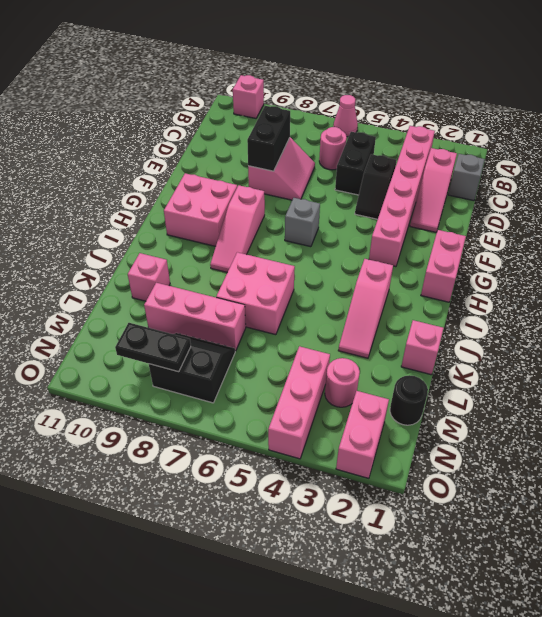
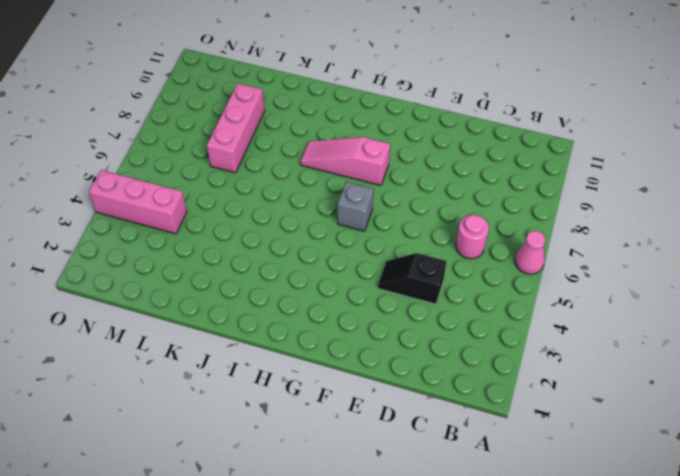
none -> pink brick A10 level 1
none -> pink brick B3:G3 level 1
none -> grey brick C1 level 1

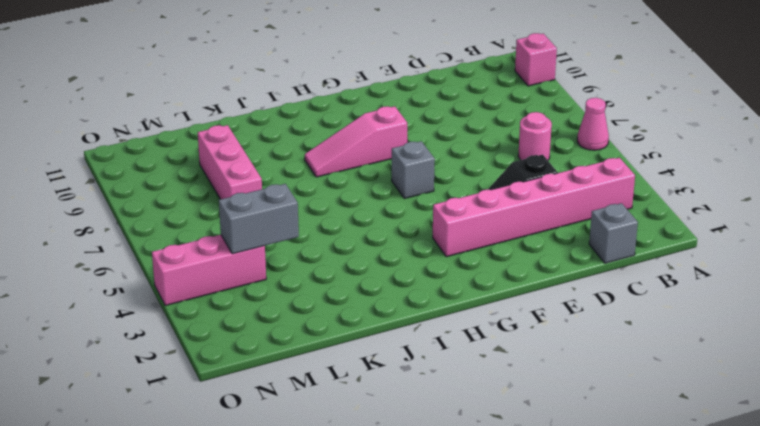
grey brick L4:M4 level 2 -> none
none -> pink slope C2:E2 level 1 top C
none -> black brick C5:D5 level 1
none -> pink slope D7:E8 level 1 top 8

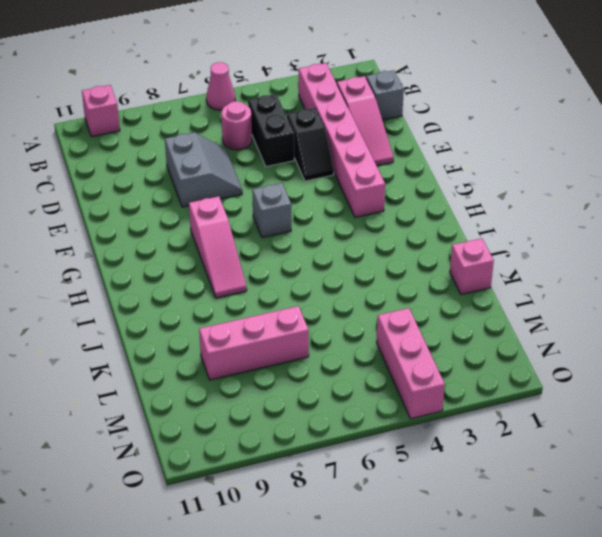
grey slope D7:E8 level 1 top 8 -> pink slope D7:E8 level 1 top 8
none -> pink brick G1:H1 level 1
none -> pink brick G9:H10 level 1
none -> pink slope I3:K3 level 1 top I

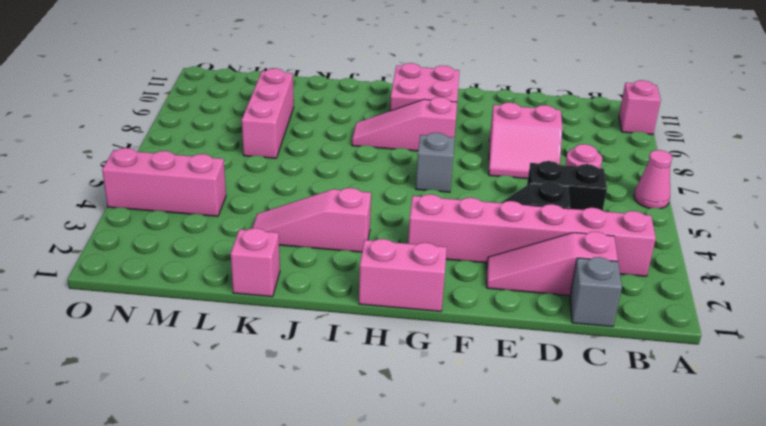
none -> pink brick J6:K7 level 1
none -> pink brick K10 level 1
none -> black round brick M1 level 1

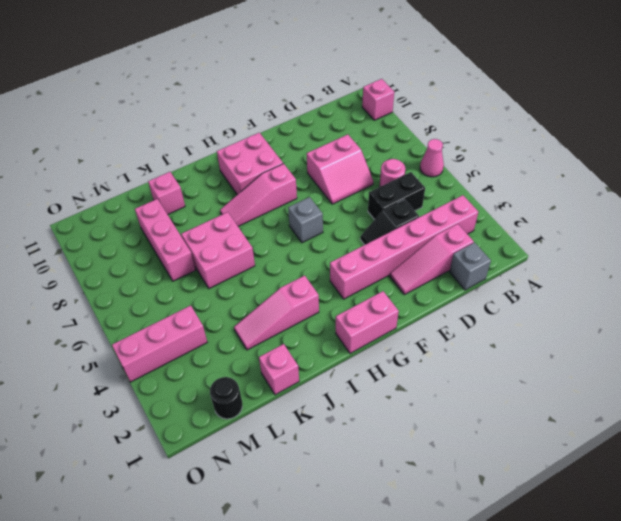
none -> pink round brick M3 level 1
none -> black slope M7:N8 level 1 top N
none -> pink brick N2:O2 level 1

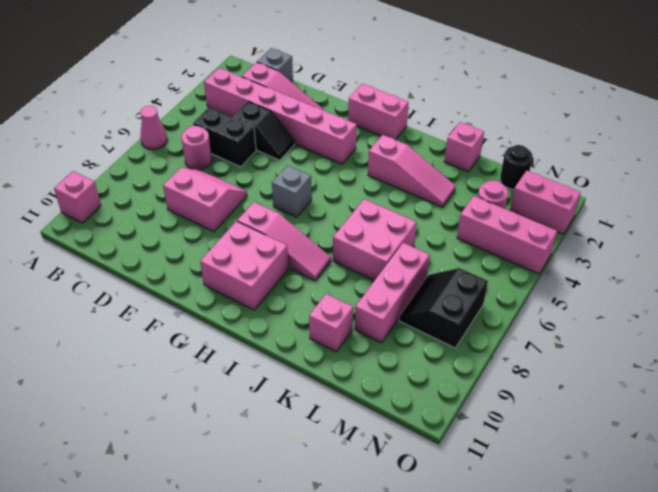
none -> black brick D8:E8 level 2
none -> black plate N8:N9 level 2

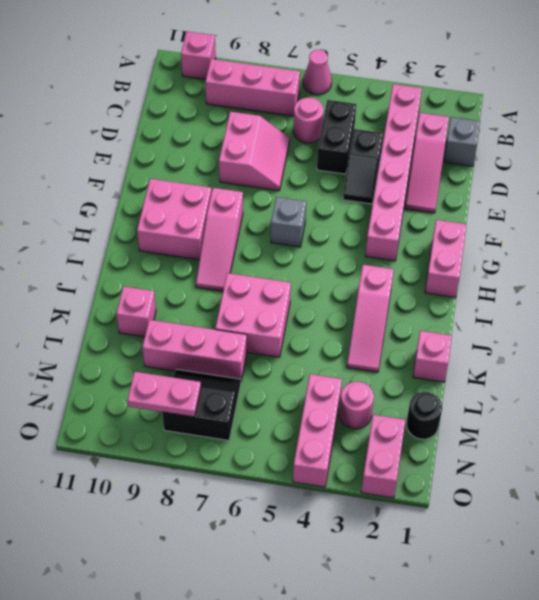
pink brick B7:B9 level 1 -> none
pink plate N8:N9 level 2 -> black plate N8:N9 level 2
none -> black brick D8:E8 level 2

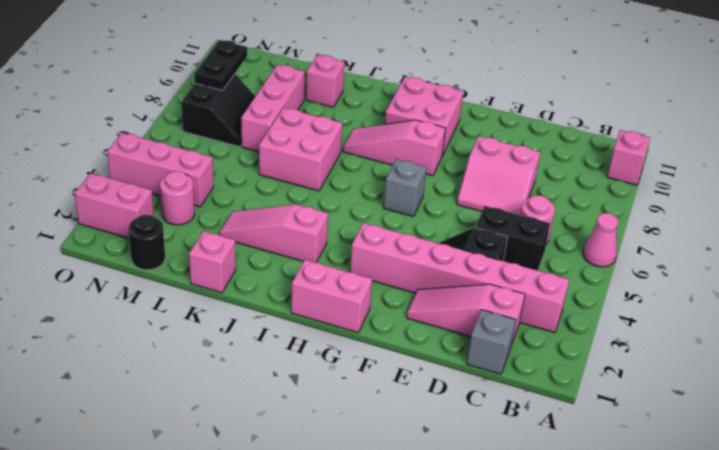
none -> black brick D8:E8 level 2

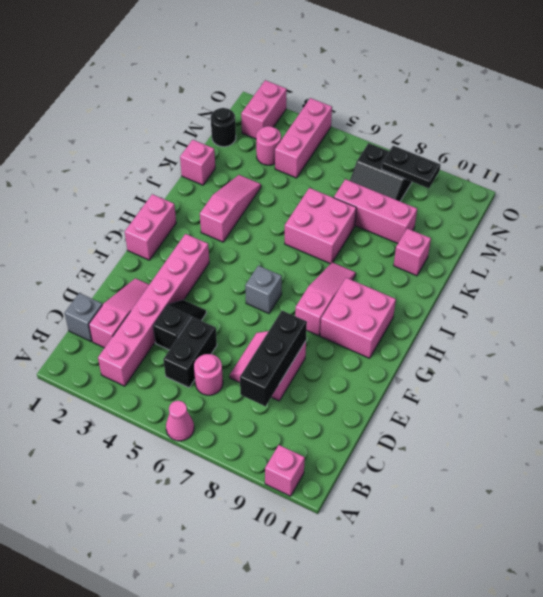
black brick C8:E8 level 2 -> black brick D8:E8 level 2

